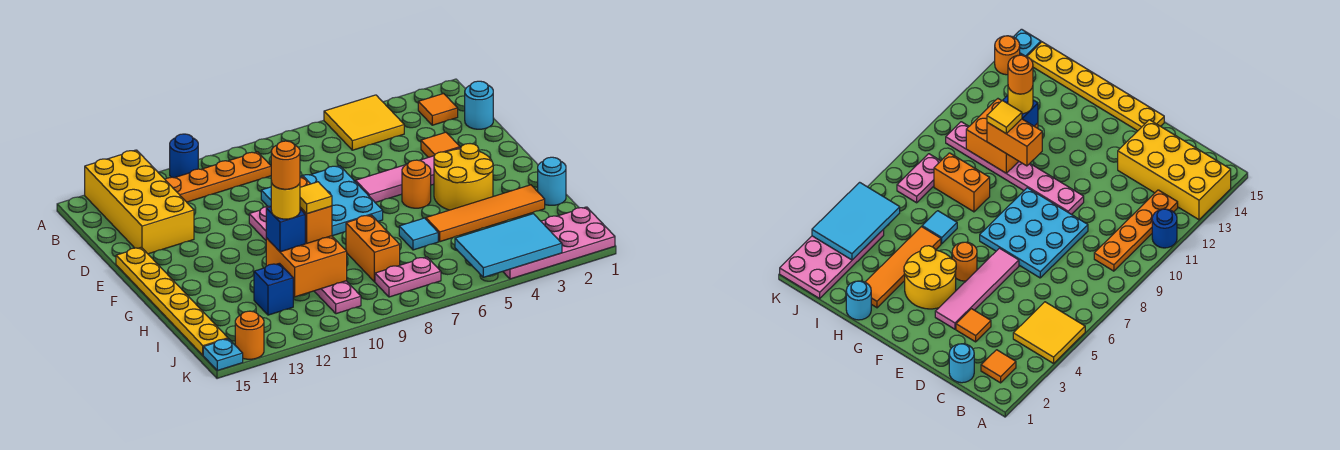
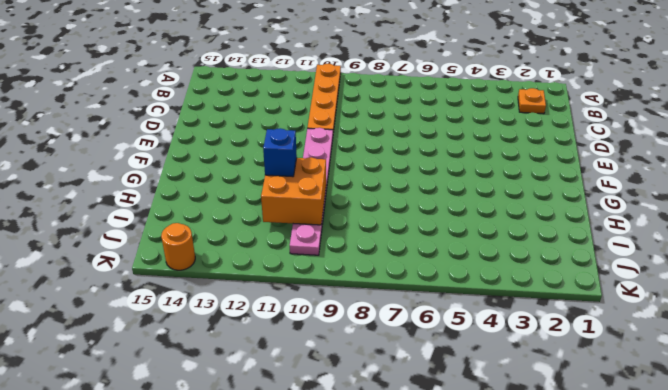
orange plate A10:D10 level 1 -> orange plate B9:B12 level 1
orange plate B2 level 1 -> orange tile B2 level 1
none -> yellow tile A4:B5 level 1
none -> blue round brick A11 level 1
none -> yellow brick A13:D14 level 1

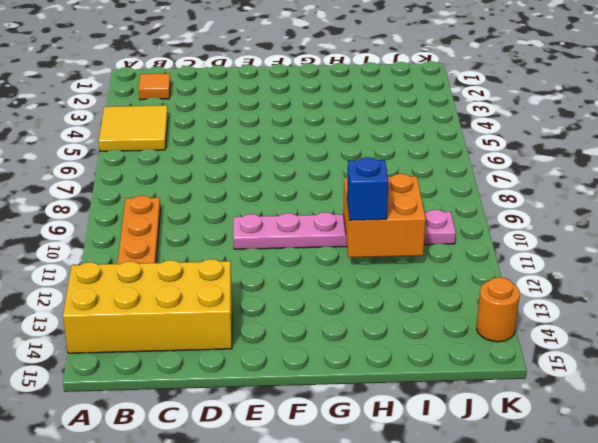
none -> blue round brick A11 level 1
none -> cyan round brick C1 level 1
none -> orange tile D3 level 1

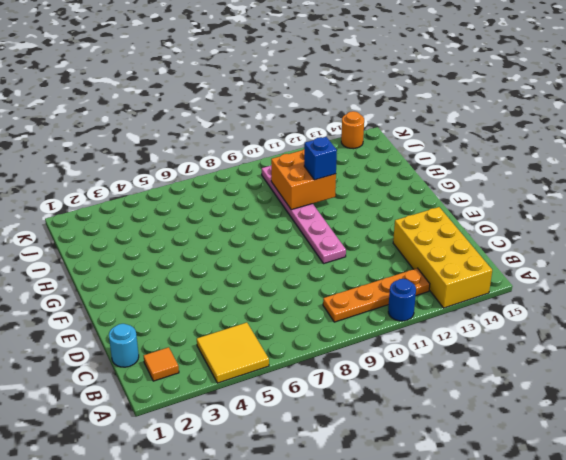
none -> orange tile D3 level 1
none -> cyan plate D7:F9 level 1
none -> pink tile E3:E6 level 1

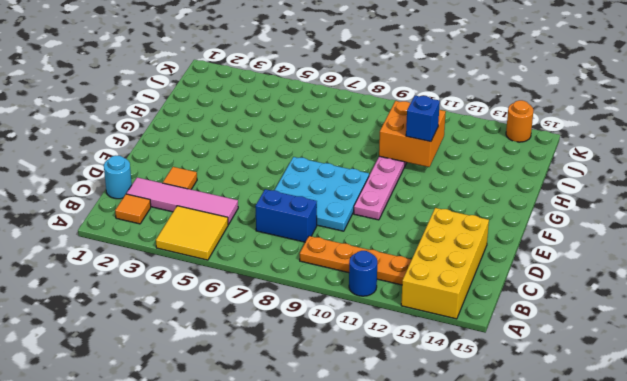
pink tile C2:C5 level 1 -> pink tile E3:E6 level 1
blue brick C7:C8 level 1 -> none
none -> yellow plate E15:J15 level 1
none -> yellow round brick F3:G4 level 1
none -> orange round brick F5 level 1

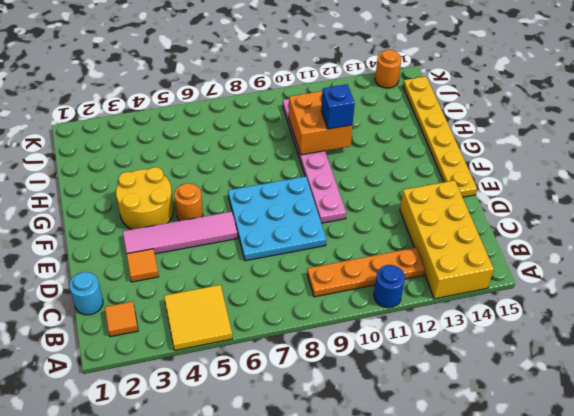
none -> cyan round brick H1 level 1
none -> orange tile H2:H5 level 1
none -> cyan tile H6 level 1

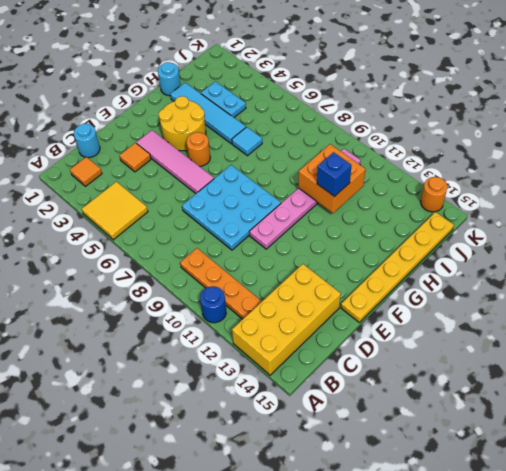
cyan tile H2:H5 level 1 -> orange tile H2:H5 level 1
cyan plate I3:I4 level 1 -> none
none -> orange brick H8:I8 level 1
none -> blue brick I12 level 1
none -> pink plate J1:K4 level 1

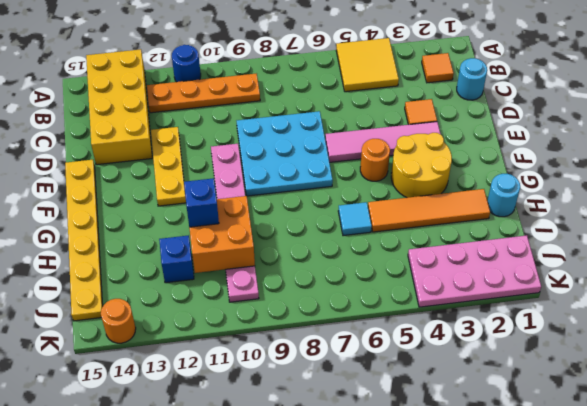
yellow plate D12:F12 level 1 -> none
none -> orange brick H8:I8 level 1
none -> pink plate J7:J8 level 1
none -> cyan plate K15 level 1

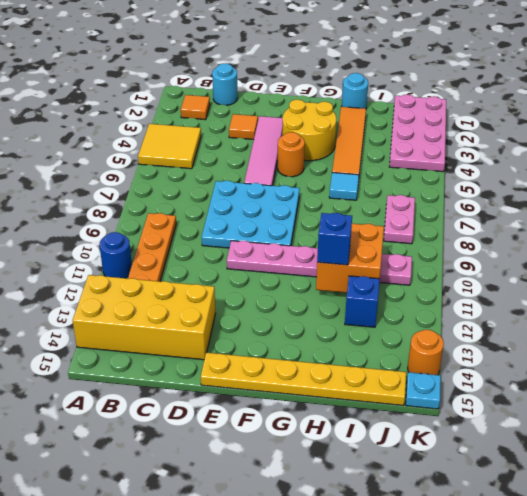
none -> orange brick H8:I8 level 1
none -> cyan tile J3:K5 level 2
none -> orange brick G10:H10 level 3

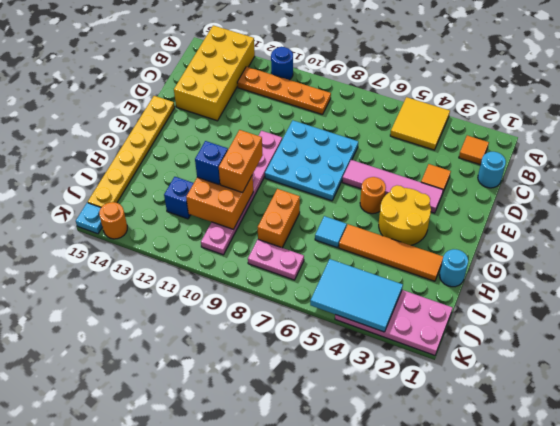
none -> yellow tile H10 level 4
none -> yellow round brick H11 level 4
none -> orange round brick H11 level 5

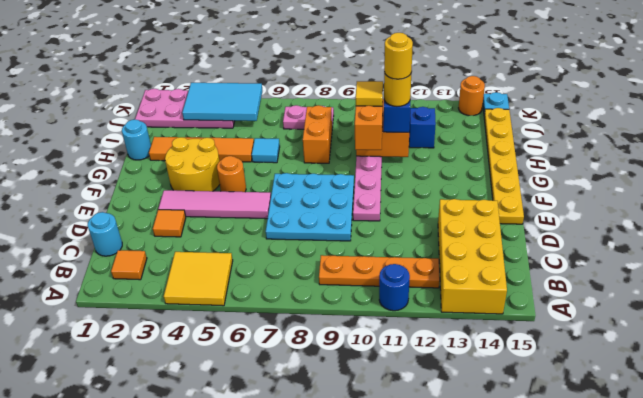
yellow round brick H11 level 5 -> orange round brick H11 level 5

